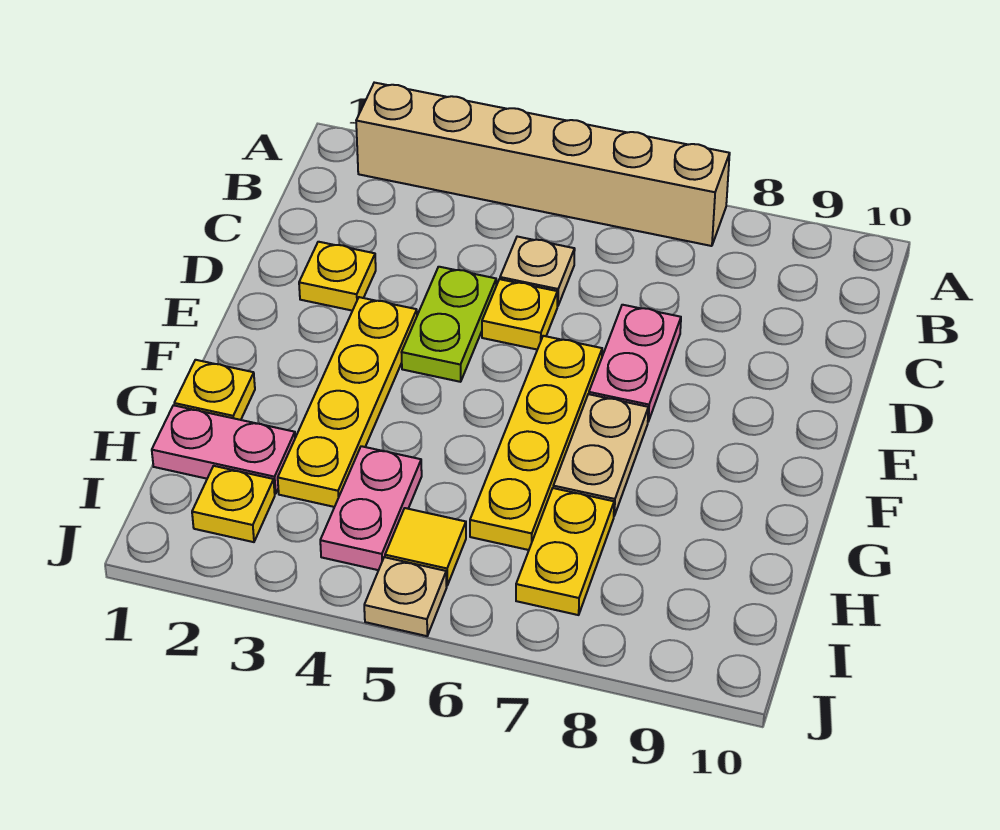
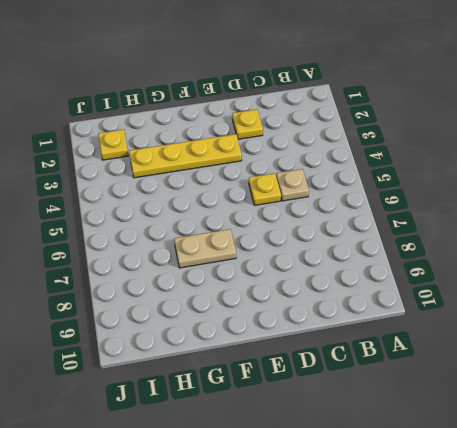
none -> tan brick A2:A7 level 1
none -> lime plate D4:E4 level 1
none -> pink plate D7:E7 level 1

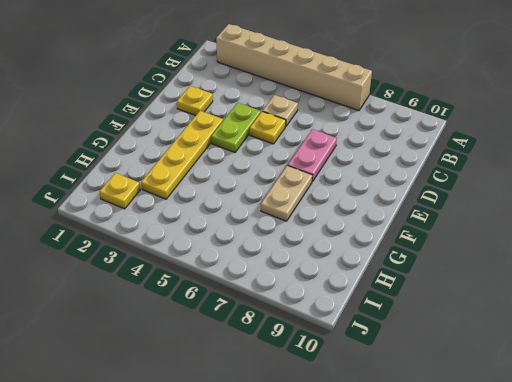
none -> yellow plate E6:H6 level 1
none -> yellow plate G1 level 1
none -> pink plate H1:H2 level 1

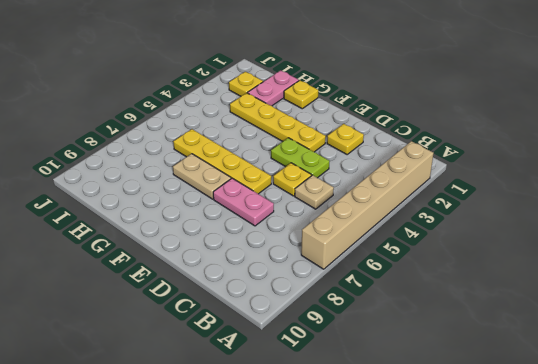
none -> pink plate H4:I4 level 1
none -> yellow plate H7:I7 level 1
none -> yellow tile I5 level 1

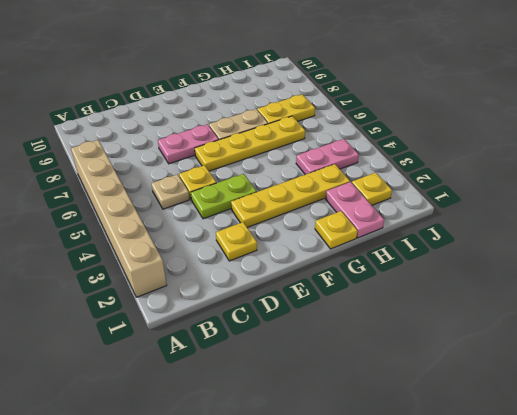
none -> yellow tile I5 level 1
none -> tan plate J5 level 1

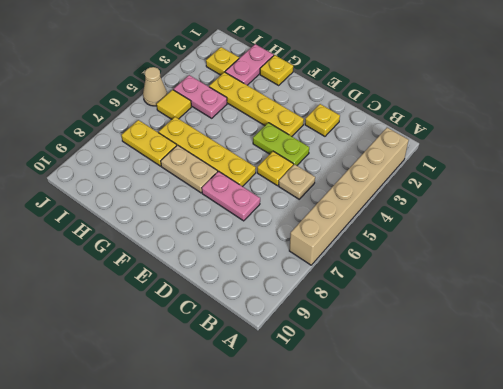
tan cone J5 level 1 -> tan plate J5 level 1

